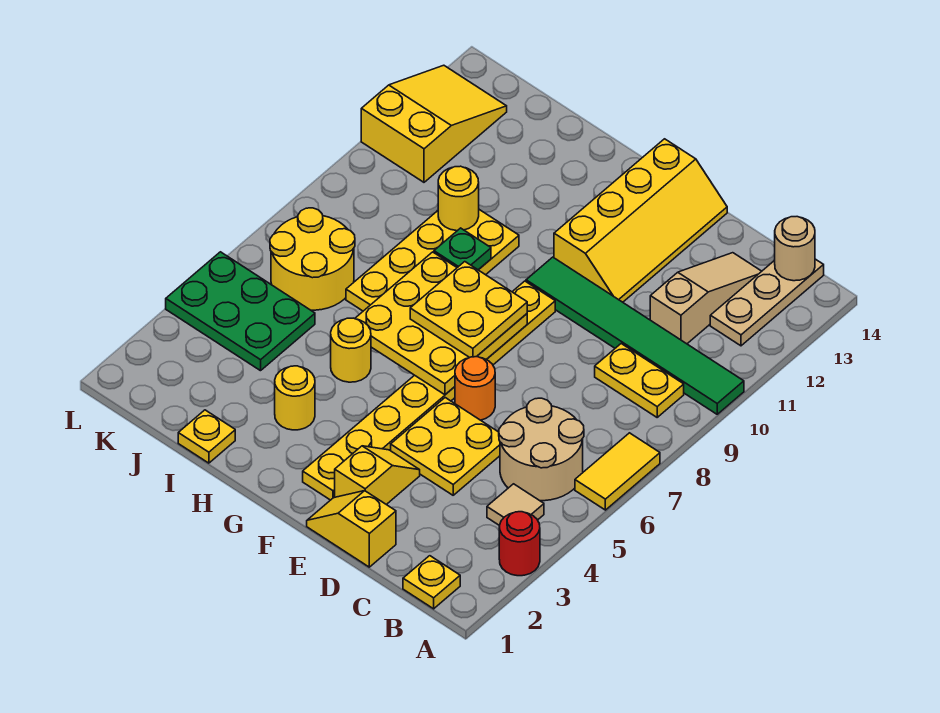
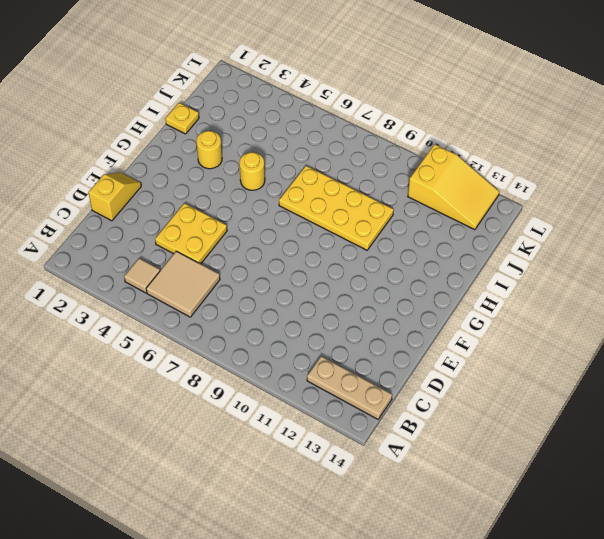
tan tile B5:C6 level 1 -> tan round brick B5:C6 level 1
none -> red round brick A3 level 1
none -> yellow tile A6:A7 level 1
none -> green tile A10:F10 level 1

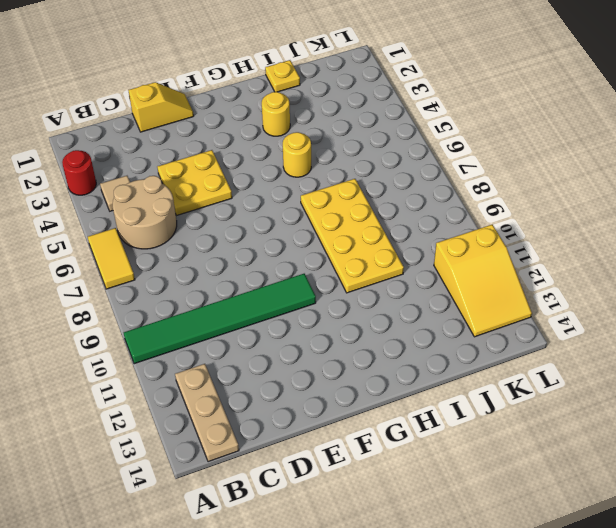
none -> yellow plate B1 level 1
none -> yellow plate B9:C9 level 1
none -> tan slope C11:C13 level 1 top 11

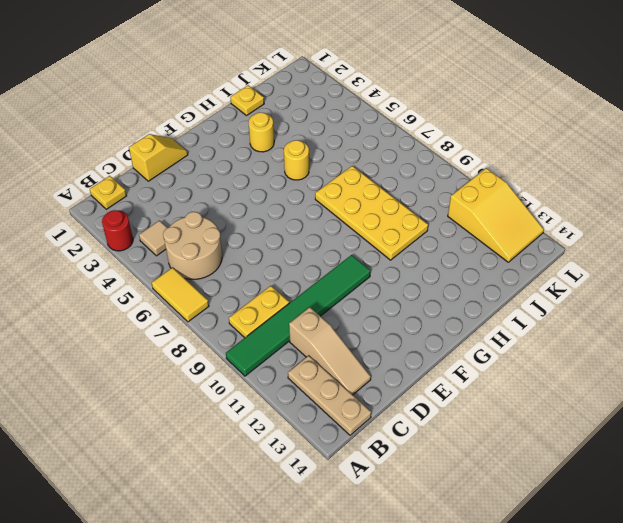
none -> yellow plate D4:E5 level 1
none -> yellow slope E2:E3 level 1 top 2
none -> orange round brick E6 level 1

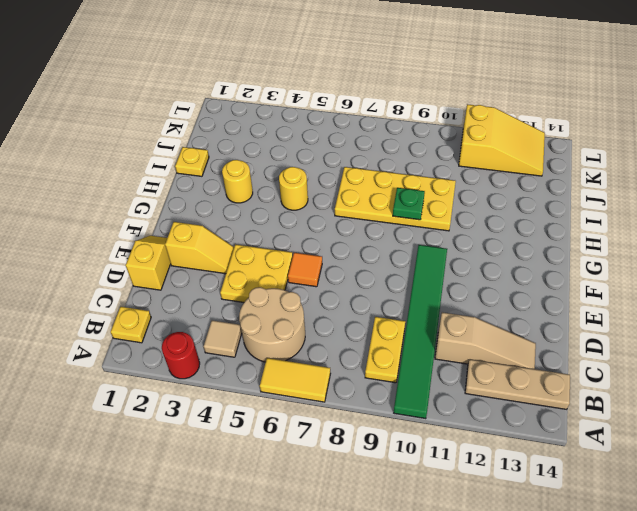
orange tile E6 level 1 -> orange round brick E6 level 1
none -> yellow slope E11:F14 level 1 top F
none -> yellow plate F2:F9 level 1
none -> green plate J4:L5 level 1

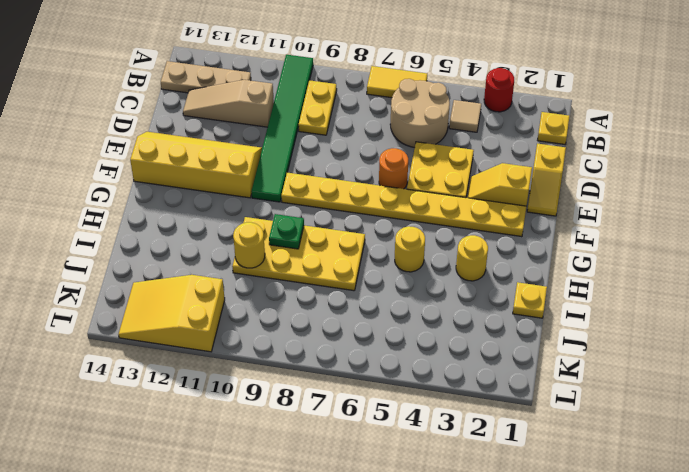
none -> green plate J4:L5 level 1
none -> yellow round brick J6:K7 level 1
none -> tan round brick B14 level 2

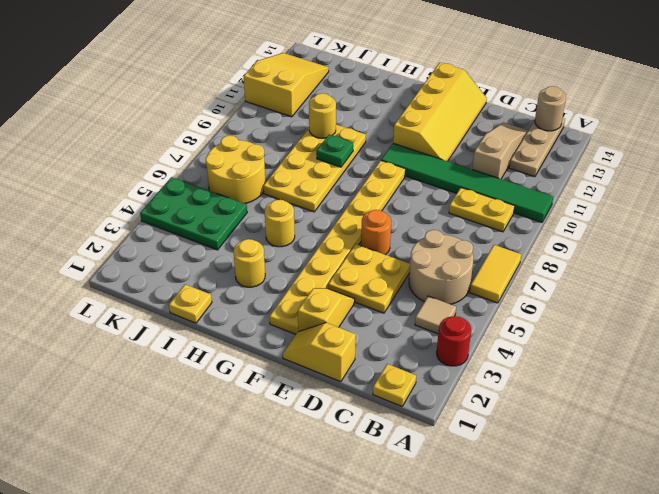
none -> yellow plate F6:H8 level 2
none -> yellow plate F7:G8 level 3

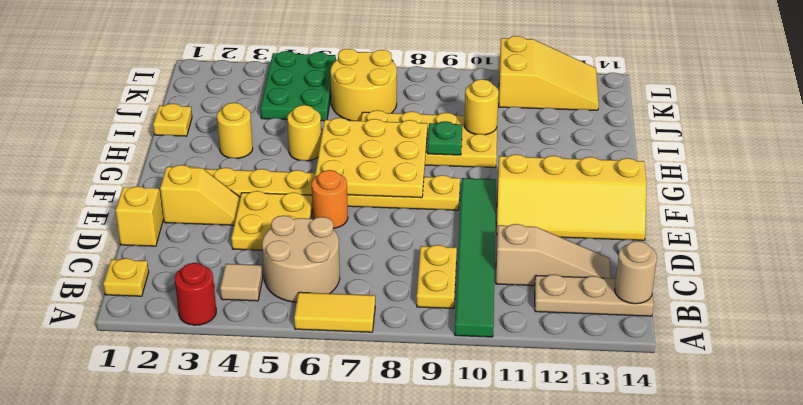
none -> yellow plate F7:G8 level 3

